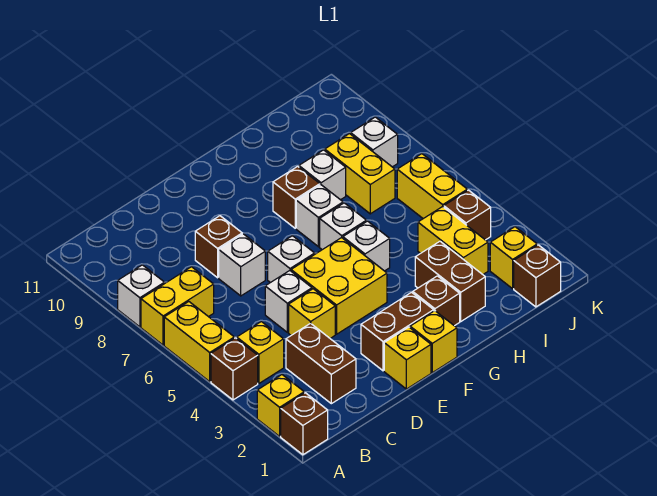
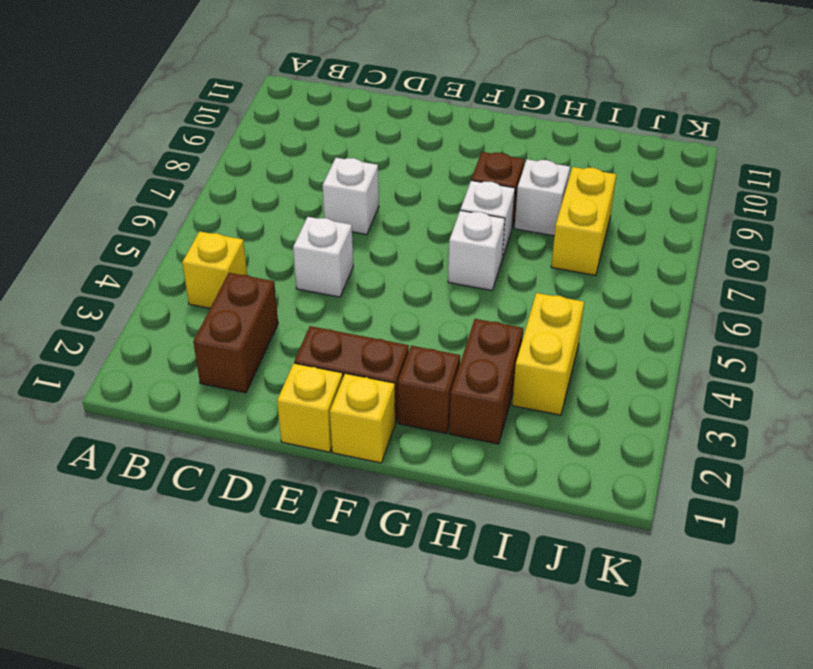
none -> brown brick A1 level 1
none -> yellow brick A2 level 1
none -> brown brick A4 level 1
none -> yellow brick A5:A6 level 1

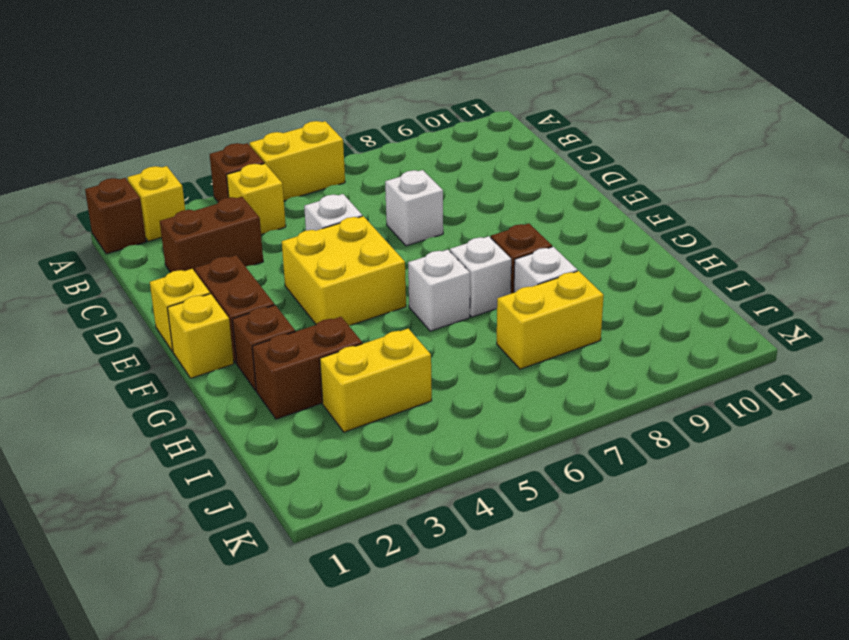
none -> yellow brick A7:B7 level 1
none -> white brick A8 level 1
none -> yellow brick D4 level 1
none -> brown brick D8 level 1

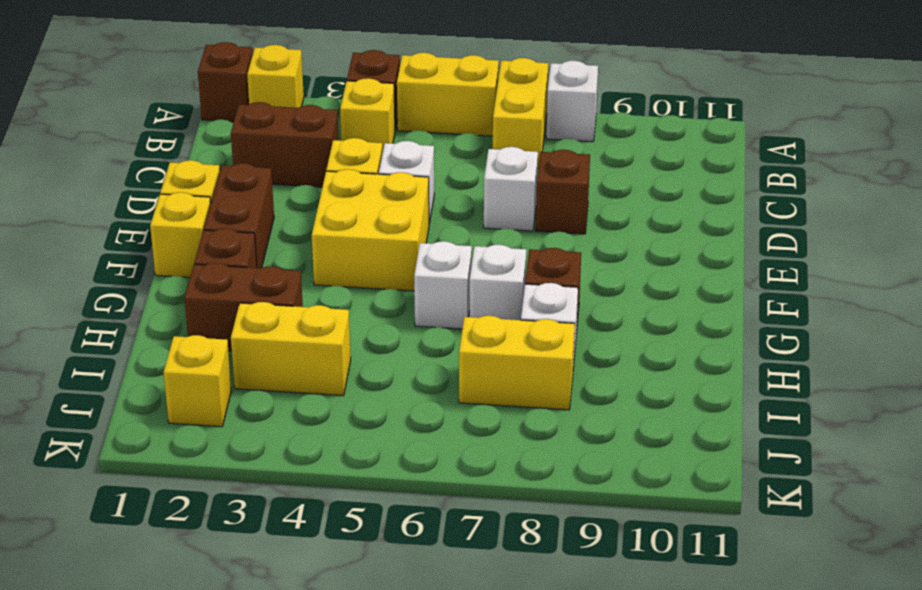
none -> white brick E6 level 1
none -> white brick G5 level 1
none -> brown brick J1 level 1
none -> brown brick J4 level 1

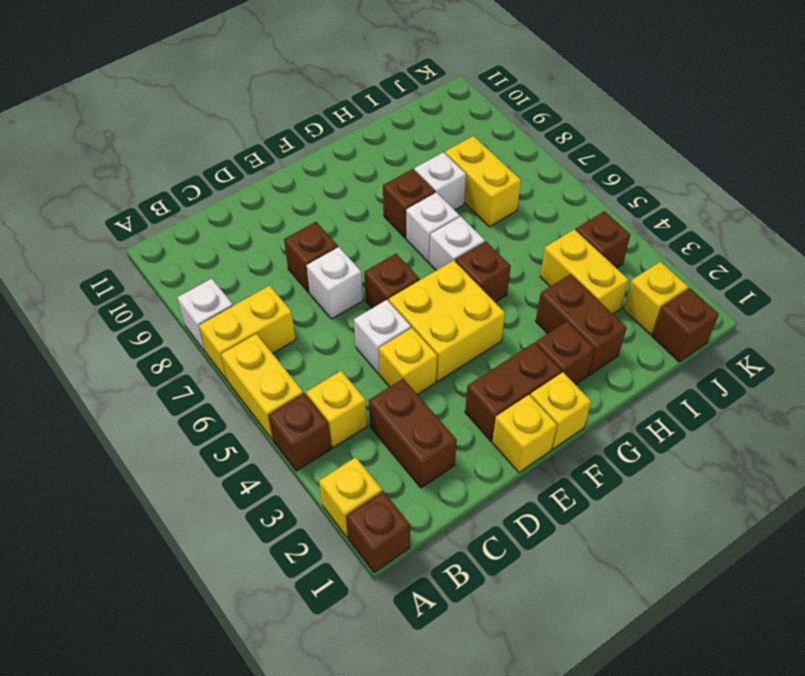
brown brick E6 level 1 -> white brick E6 level 1
brown brick G5 level 1 -> white brick G5 level 1
none -> yellow brick J5:J6 level 1
none -> white brick J8 level 1

